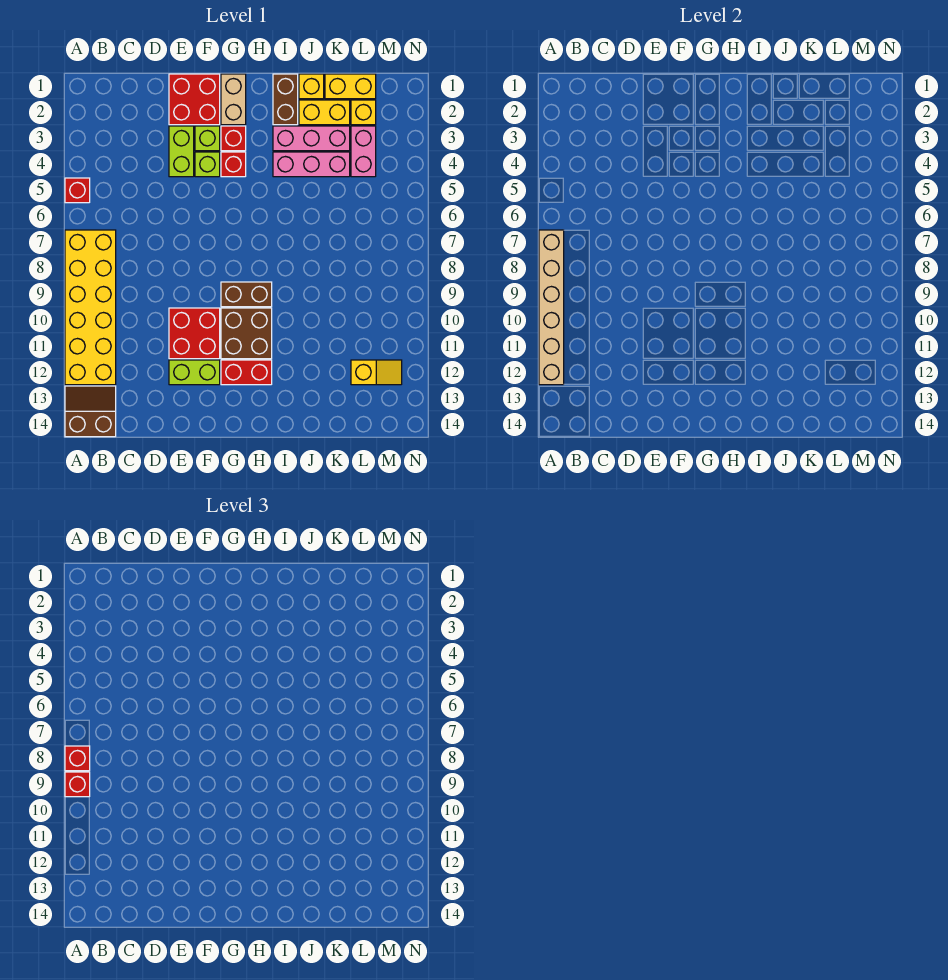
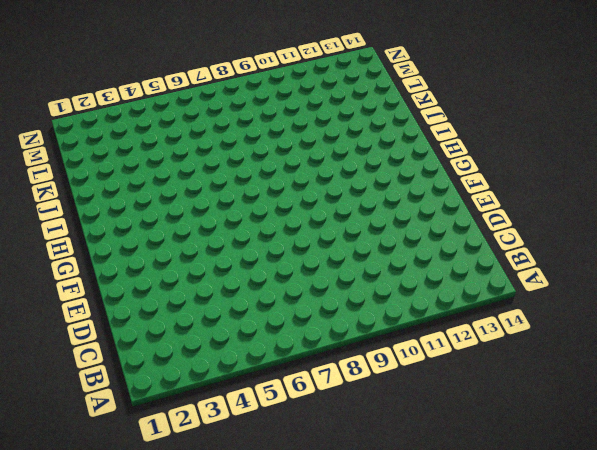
none -> red brick A5 level 1
none -> yellow brick A7:B12 level 1
none -> brown slope A13:B14 level 1 top 14

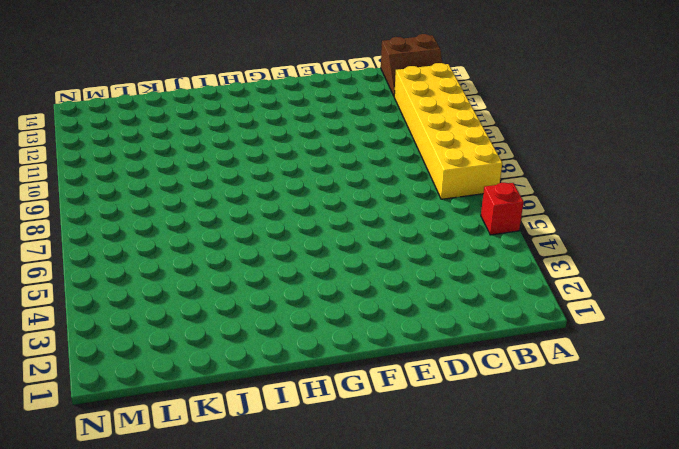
none -> red brick E1:F2 level 1
none -> lime brick E3:E4 level 1
none -> red brick E10:F11 level 1

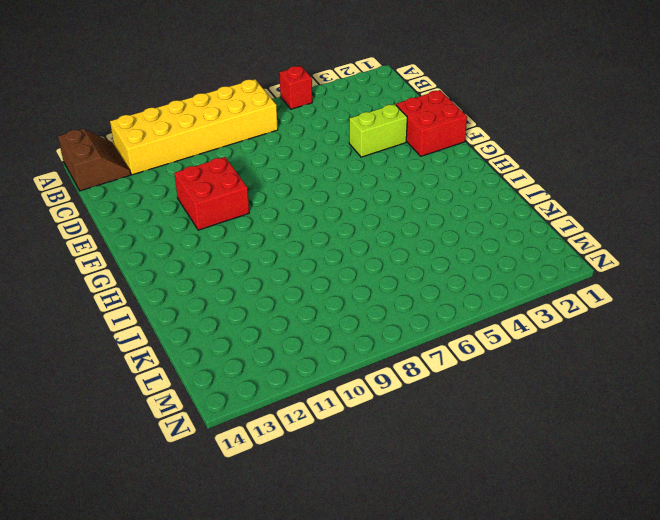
none -> lime brick E12:F12 level 1
none -> lime brick F3 level 1
none -> lime brick F4 level 1

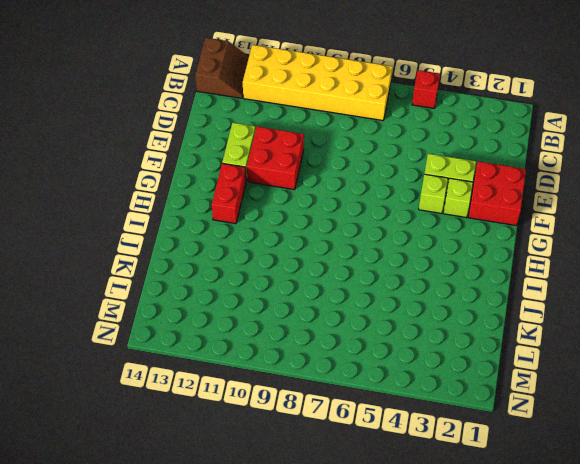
none -> tan brick G1:G2 level 1
none -> red brick G3 level 1
none -> red brick G4 level 1

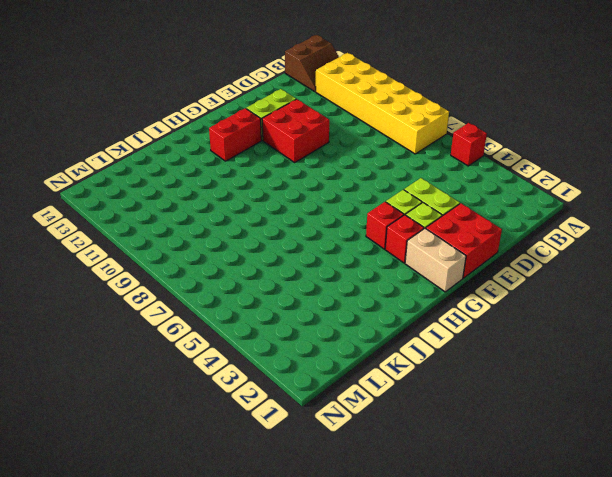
none -> brown brick G9:H9 level 1
none -> brown brick G10:H11 level 1
none -> brown brick I1:I2 level 1

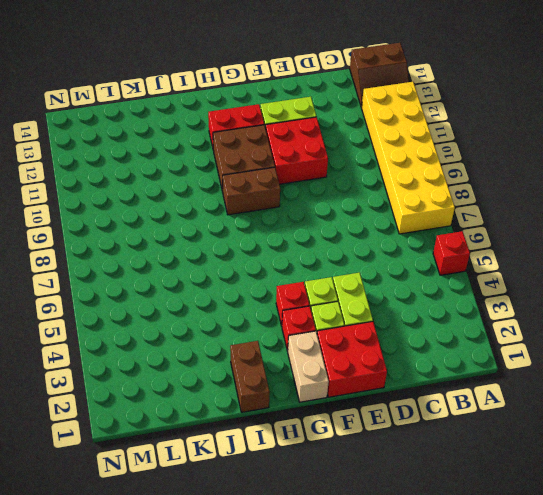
none -> pink brick I3:K3 level 1
none -> pink brick I4:K4 level 1
none -> yellow brick J1 level 1

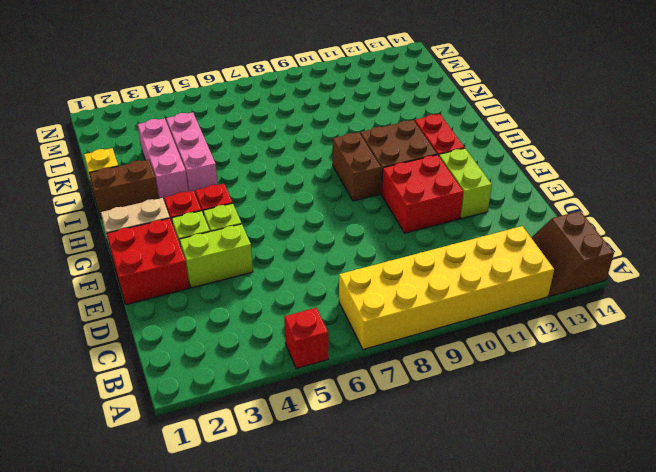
none -> yellow brick J2:K2 level 1
none -> yellow brick K1:L1 level 1
none -> yellow brick L2 level 1

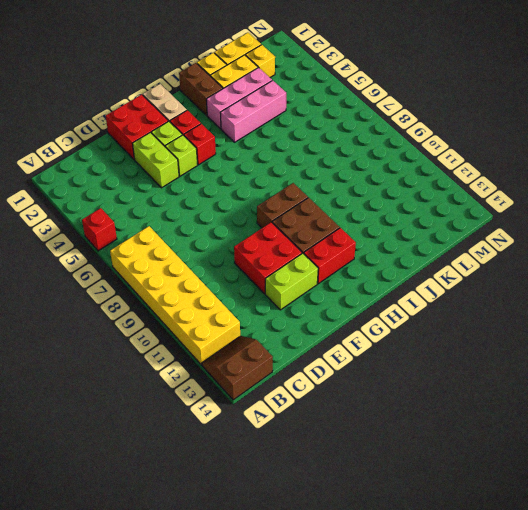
none -> pink brick L3:L4 level 1
none -> yellow slope L12:M12 level 1 top L
none -> tan brick A7:A12 level 2

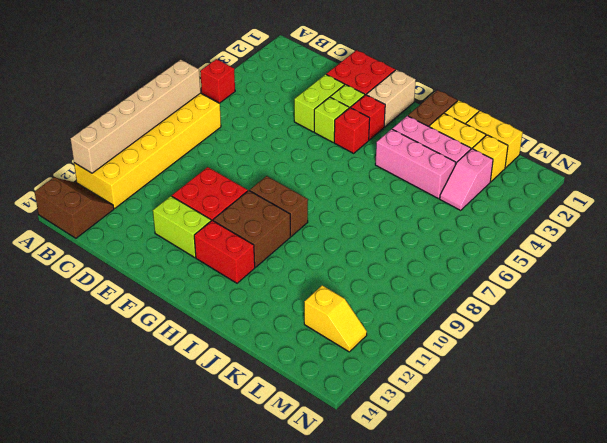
pink slope L3:L4 level 1 top 3 -> pink brick L3:L4 level 1
none -> red brick A8 level 3
none -> red brick A9 level 3

